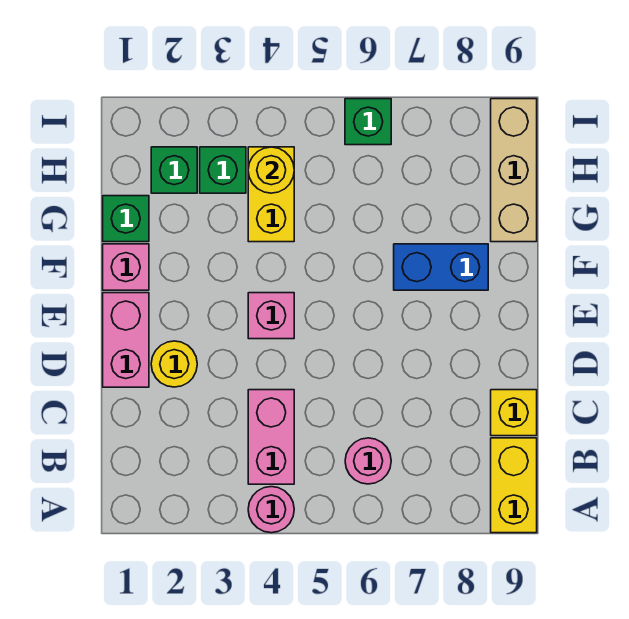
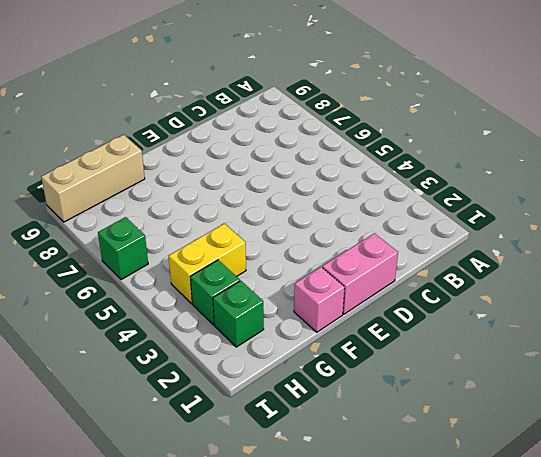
none -> pink round brick A4 level 1
none -> yellow brick A9:B9 level 1
none -> pink brick B4:C4 level 1

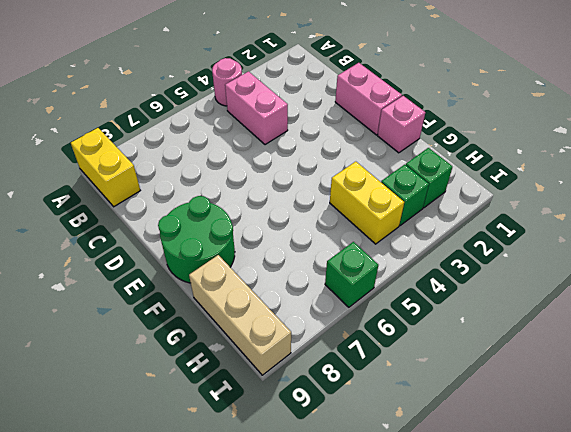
green round brick E8:F9 level 1 -> blue brick F7:F8 level 1
none -> pink round brick B6 level 1
none -> yellow brick C9 level 1
none -> yellow round brick D2 level 1

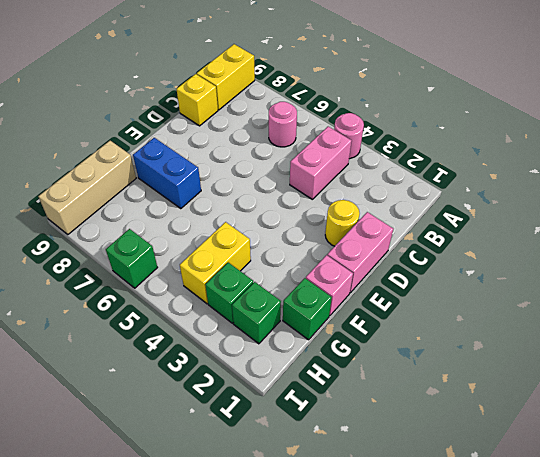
none -> pink brick E4 level 1
none -> yellow round brick H4 level 2

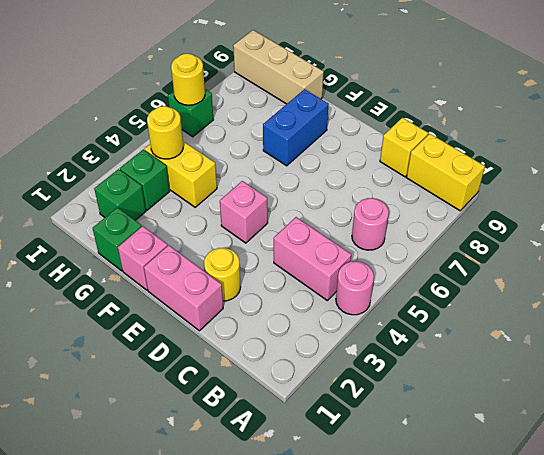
yellow round brick I6 level 2 -> none

